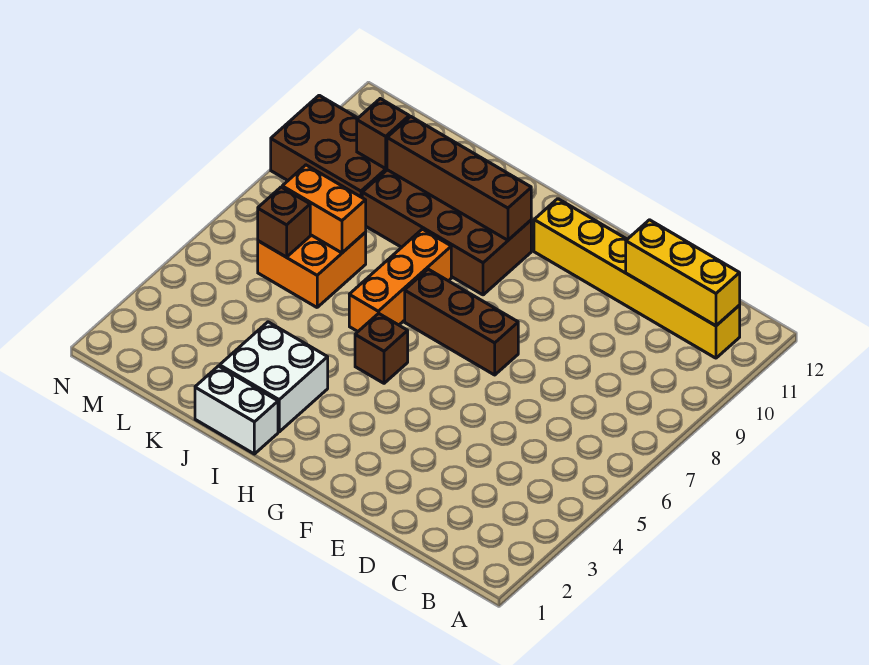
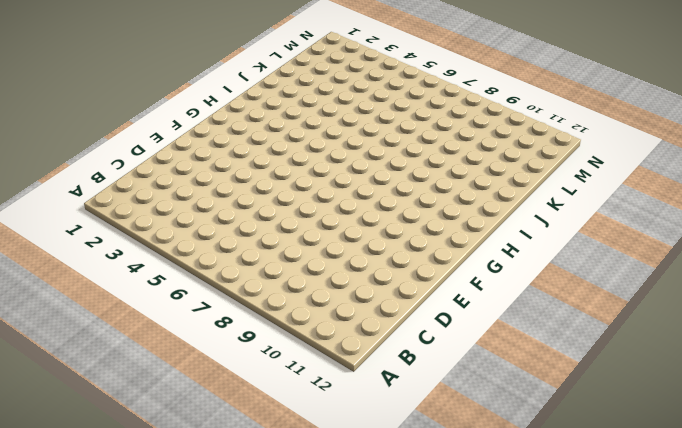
none -> yellow brick B11:G11 level 1
none -> brown brick F7:H7 level 1
none -> brown brick H5 level 1

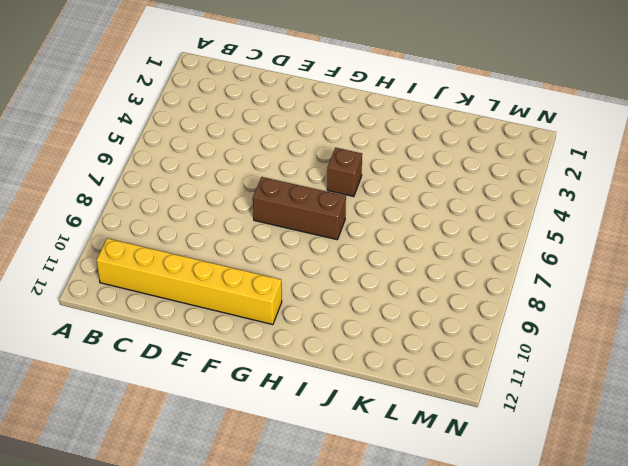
none -> brown brick H9:K10 level 1
none -> white brick I1:J1 level 1
none -> white brick I2:J3 level 1

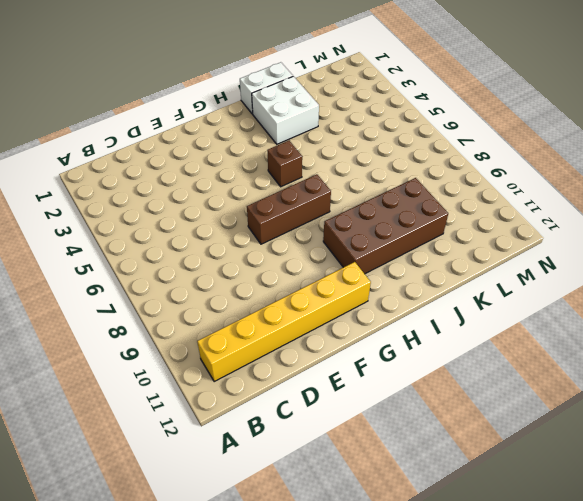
none -> orange brick I6:I8 level 1
none -> orange brick K6:L7 level 1
none -> brown brick L9:N10 level 1

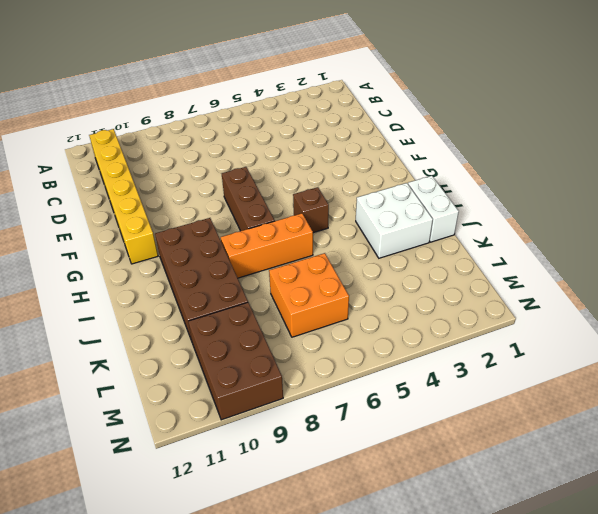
none -> yellow brick B11:D11 level 2
none -> brown brick H10:K10 level 2
none -> orange brick K7:L7 level 2

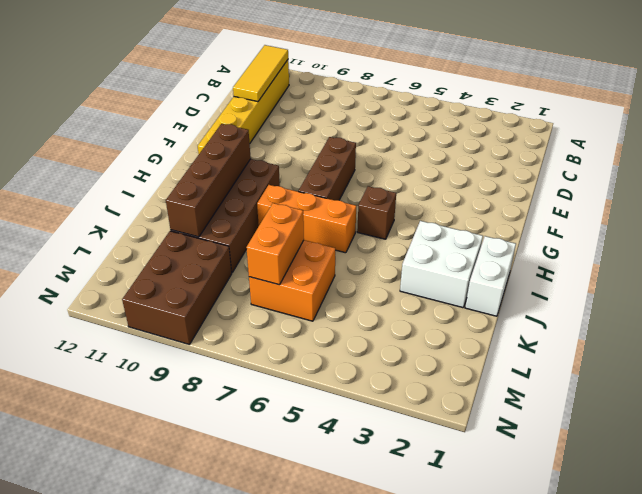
yellow tile B11:D11 level 2 -> yellow brick B11:D11 level 2
none -> brown brick L6 level 2
none -> brown brick L10 level 2

